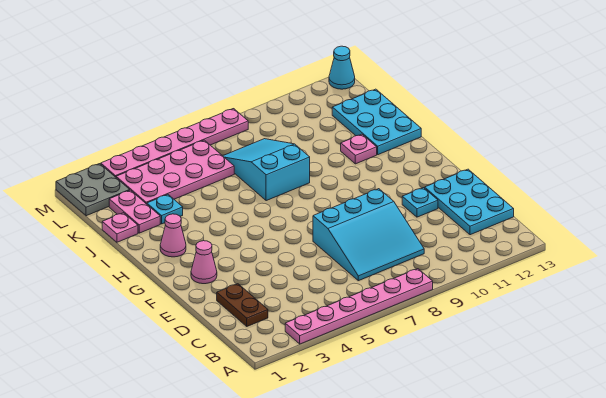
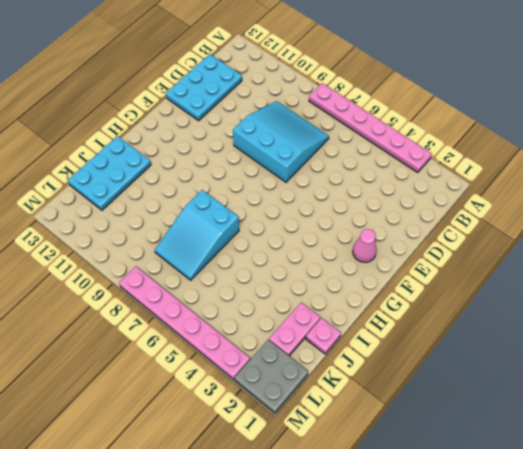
none -> brown plate C2:D2 level 1
none -> cyan plate E11 level 1
none -> pink cone H2 level 1

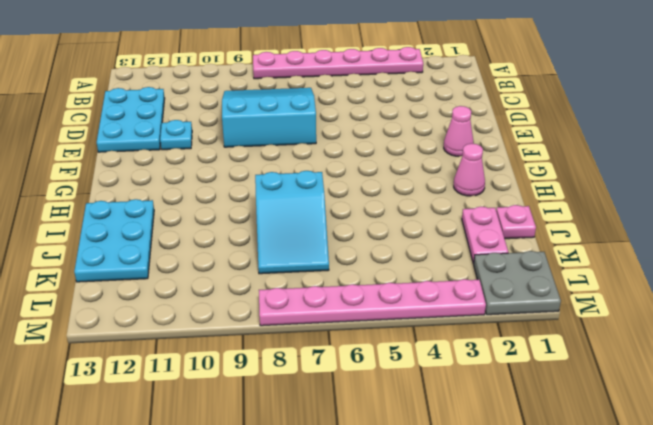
none -> brown plate C2:D2 level 1
none -> pink plate I11 level 1
none -> cyan plate J3 level 1

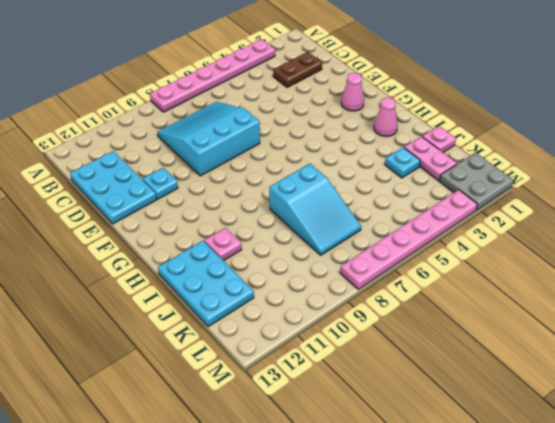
brown plate C2:C3 level 1 -> brown plate C2:D2 level 1
none -> pink plate K3:L6 level 1
none -> cyan cone M13 level 1

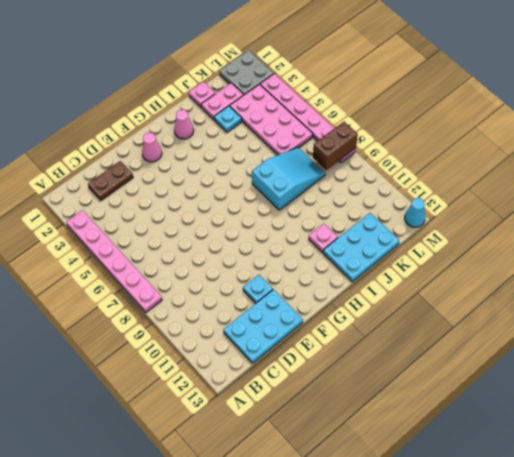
brown brick L8:M8 level 2 -> none
none -> cyan slope C7:E9 level 1 top E

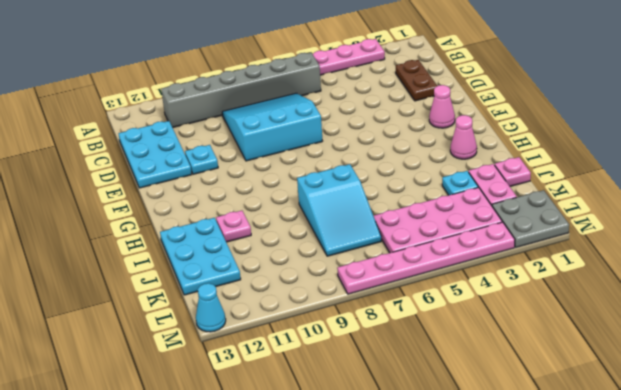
grey brick B6:B11 level 1 -> none

